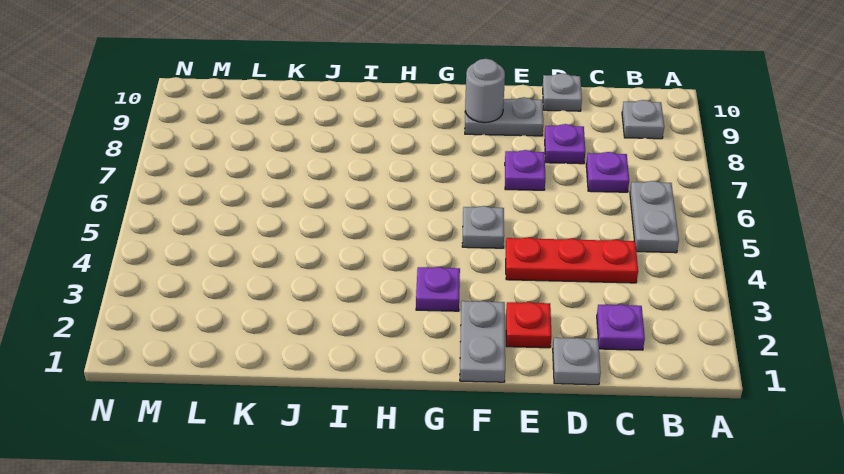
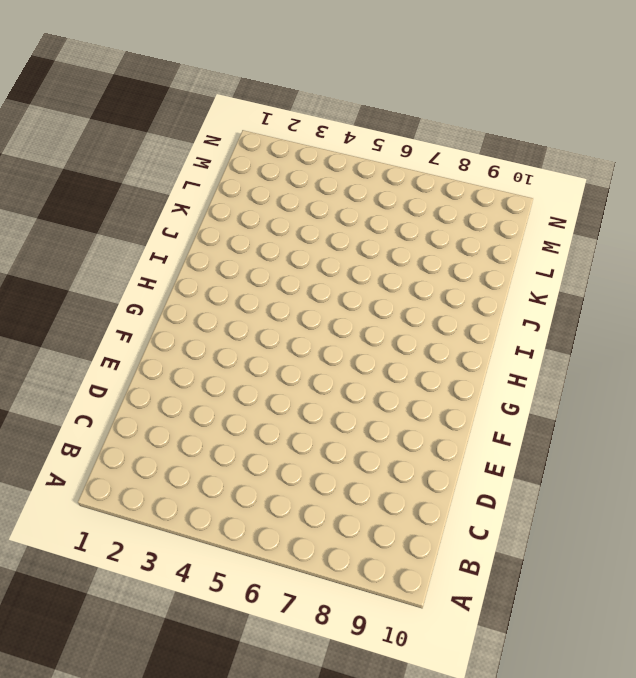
none -> grey plate B5:B6 level 1
none -> grey plate B9 level 1
none -> purple plate C2 level 1

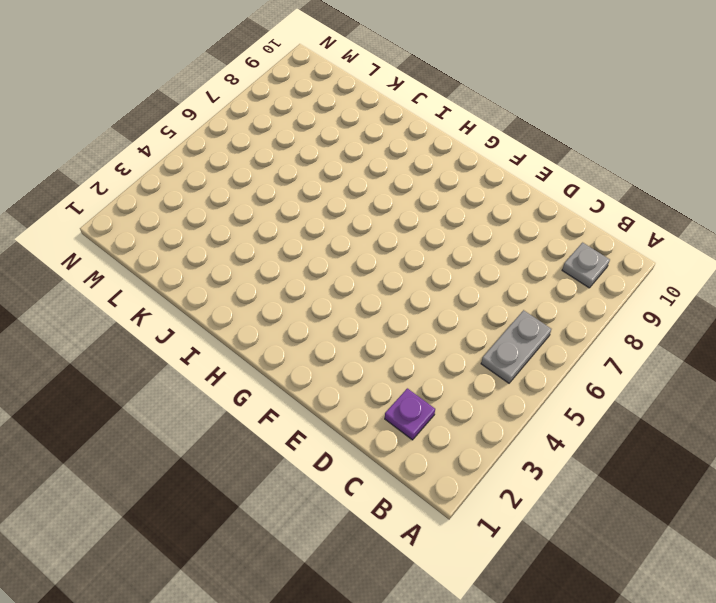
none -> red plate C4:E4 level 1
none -> purple plate C7 level 1
none -> grey plate D1 level 1

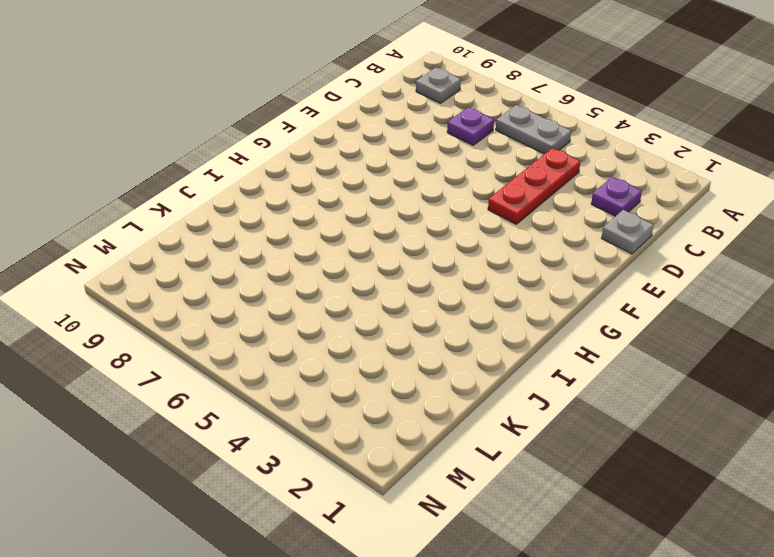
none -> purple plate D8 level 1
none -> grey plate D10 level 1
none -> red plate E2 level 1

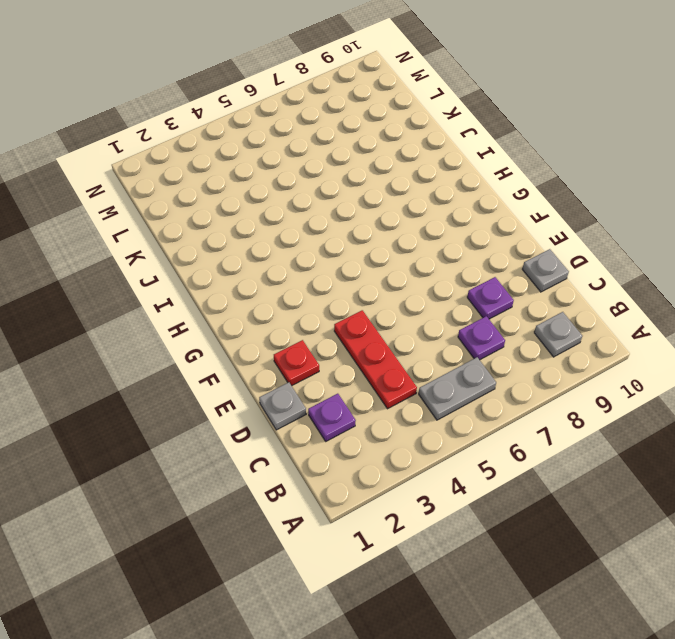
none -> purple plate E7 level 1
none -> grey plate E9:F9 level 1
none -> grey plate F1:F2 level 1

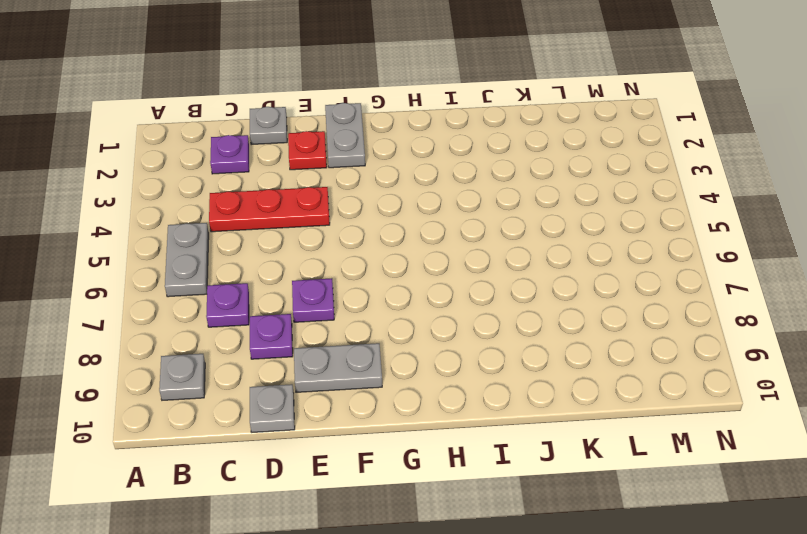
none -> grey plate F5 level 1
none -> purple plate G3 level 1
none -> grey round brick F9 level 2

